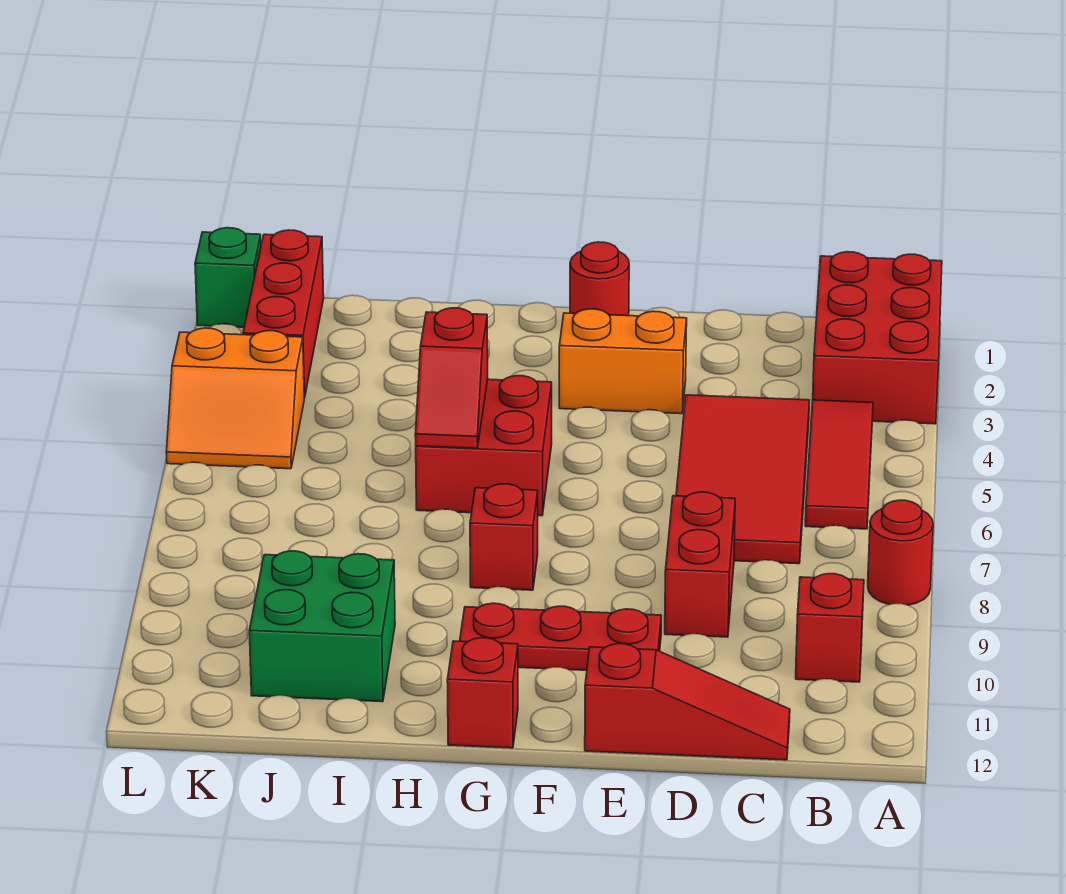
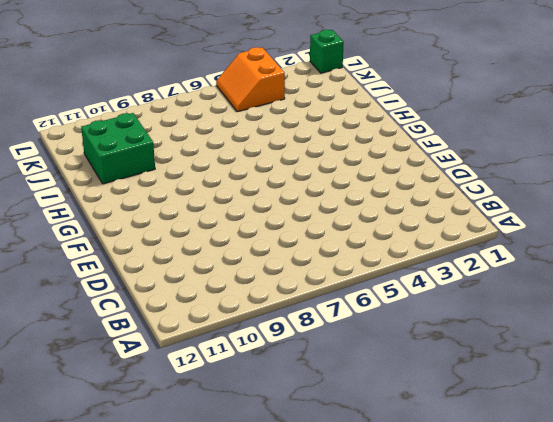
none -> red brick A1:B3 level 1
none -> red round brick A8 level 1
none -> red tile B4:B6 level 1

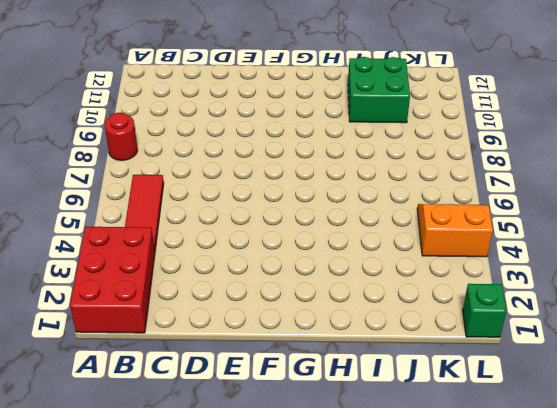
none -> red brick B10 level 1
none -> red tile C4:D7 level 1
none -> red slope C12:E12 level 1 top E

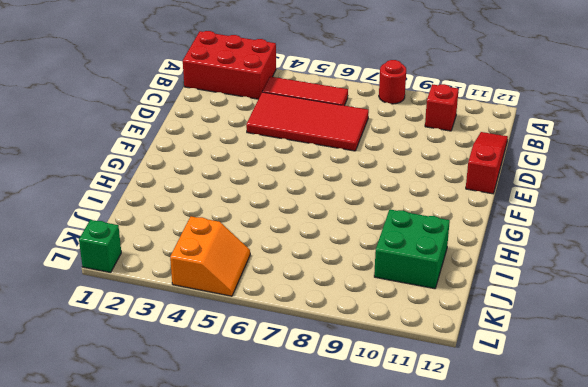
none -> red brick D8:D9 level 1
none -> orange brick E3:F3 level 1
none -> red plate E10:G10 level 1

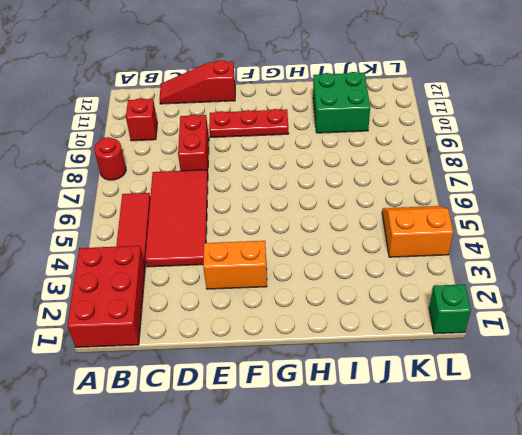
none -> red round brick F1 level 1
none -> red brick G5:H6 level 1
none -> red brick G8 level 1

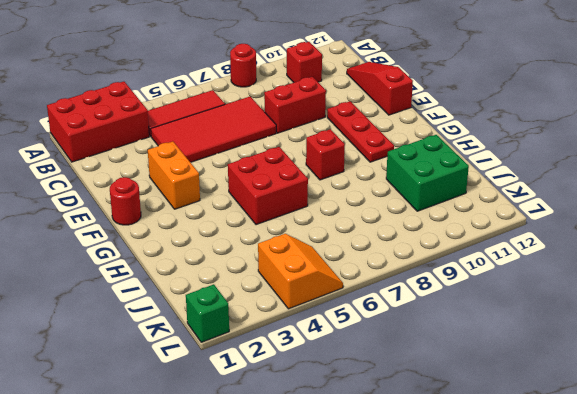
none -> red brick G12 level 1
none -> red brick K1:K3 level 1
none -> red slope H5:H6 level 2 top 5

